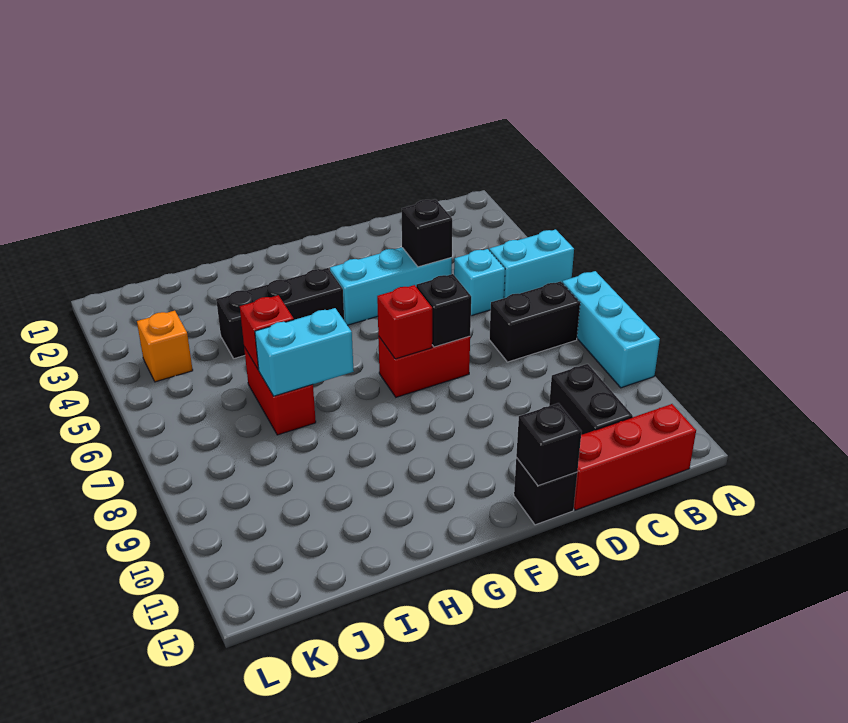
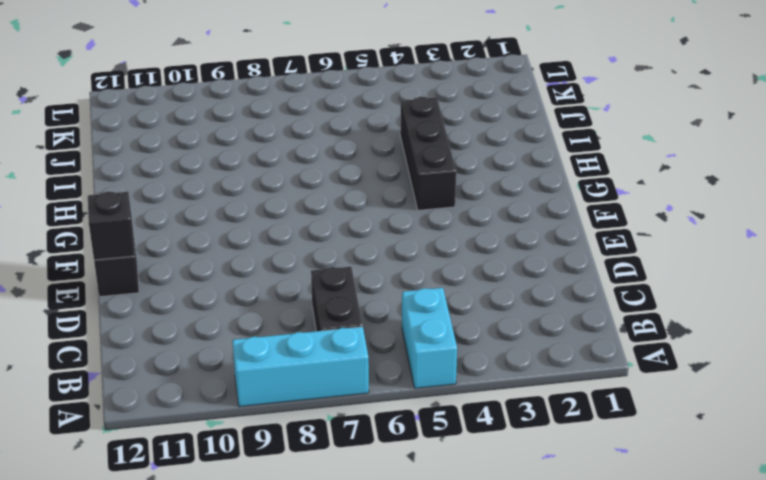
none -> red brick B12:D12 level 1
none -> cyan brick C5 level 1
none -> black brick C10:C11 level 1

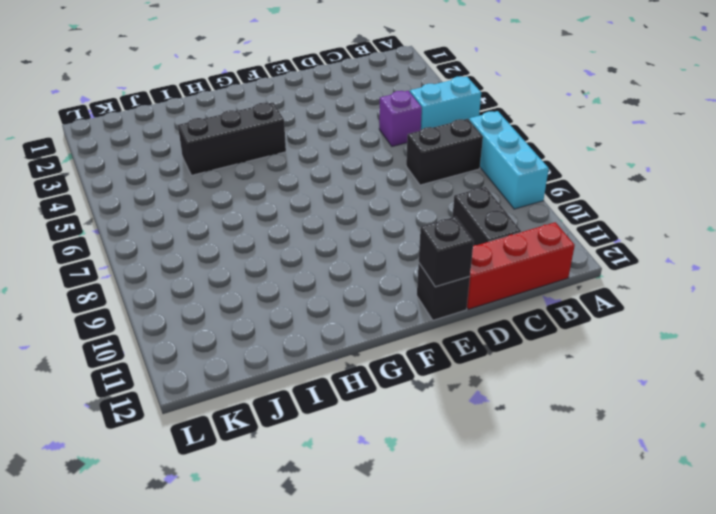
purple brick C5 level 1 -> cyan brick C5 level 1
none -> cyan brick D4:F4 level 1
none -> red brick E7:F7 level 1
none -> red brick I6:I7 level 1

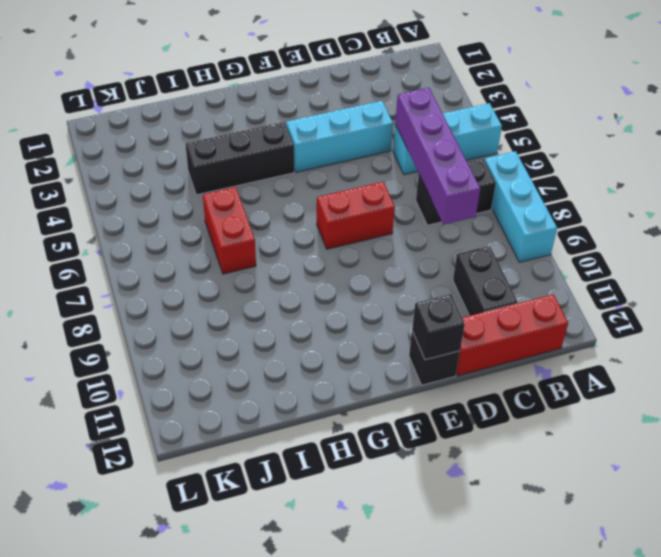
purple brick C5:C8 level 2 -> none
none -> orange brick K4 level 1
none -> black brick D4 level 2
none -> black brick E7 level 2

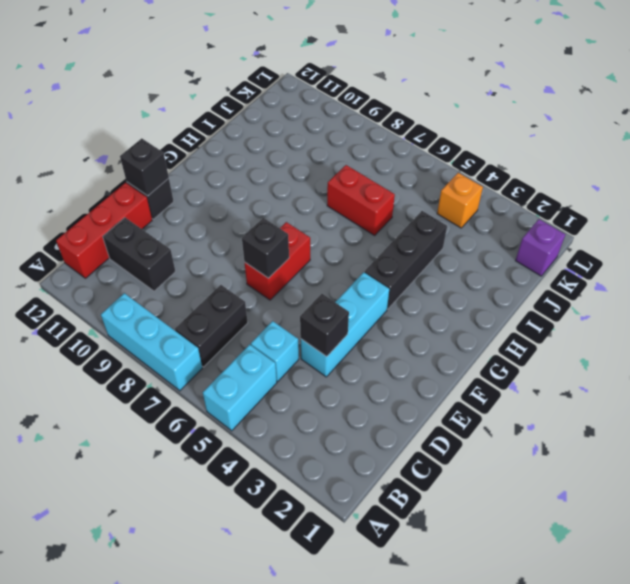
purple brick K1 level 1 -> none
none -> red brick F7 level 2
none -> cyan brick H7:I7 level 2
none -> red brick I6 level 2

